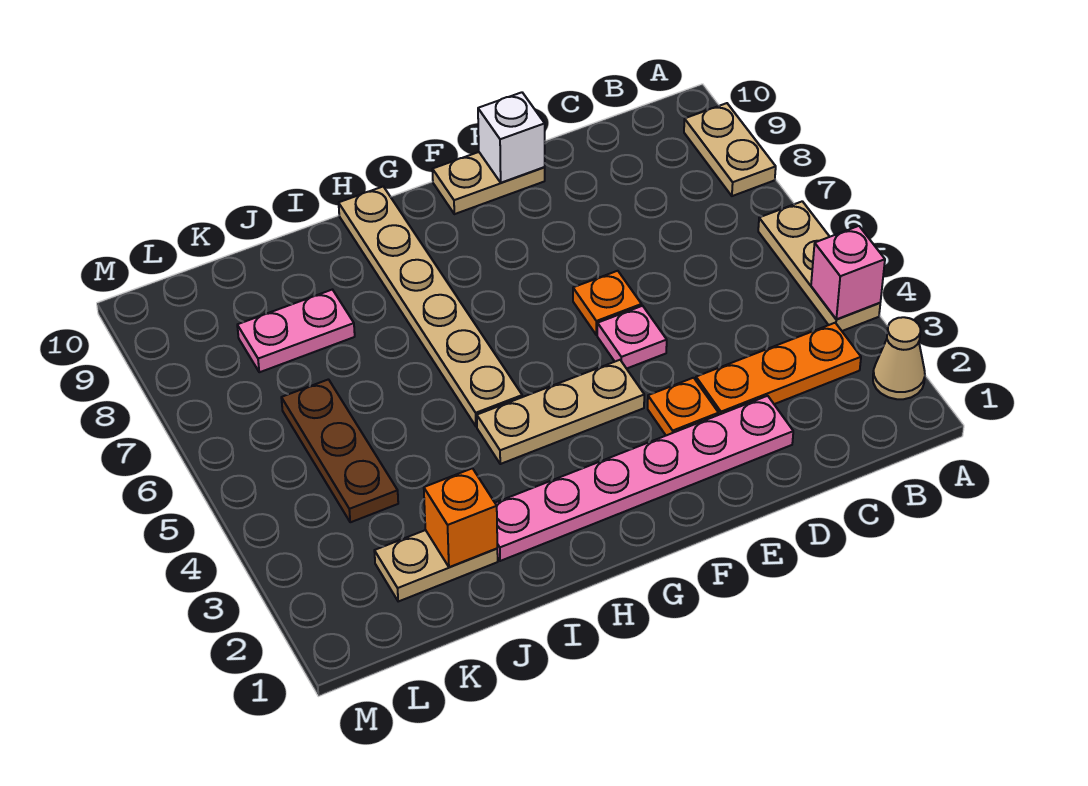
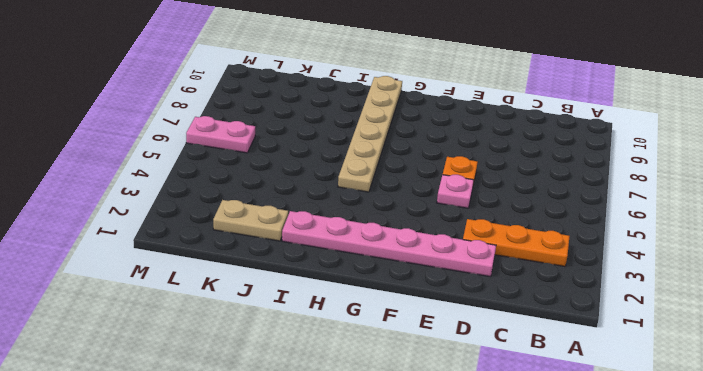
pink plate L6:M6 level 1 -> pink plate J8:K8 level 1
none -> tan cone A2 level 1
none -> tan plate A4:A6 level 1
none -> tan plate A8:A9 level 1

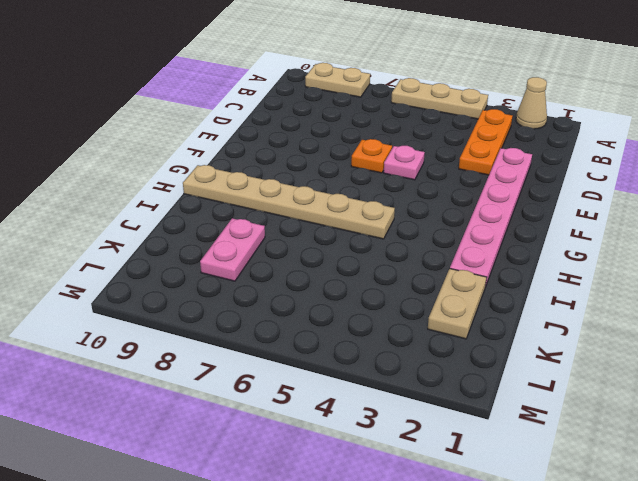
none -> orange plate E3 level 1
none -> tan plate E10:F10 level 1
none -> tan plate F4:H4 level 1

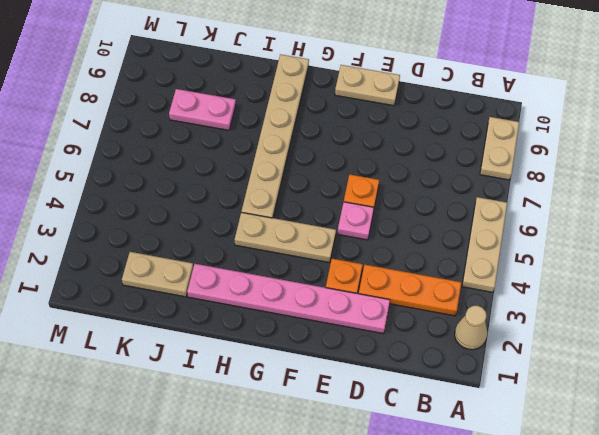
none -> brown plate K4:K6 level 1
none -> pink brick A4 level 2
none -> white brick E10 level 2

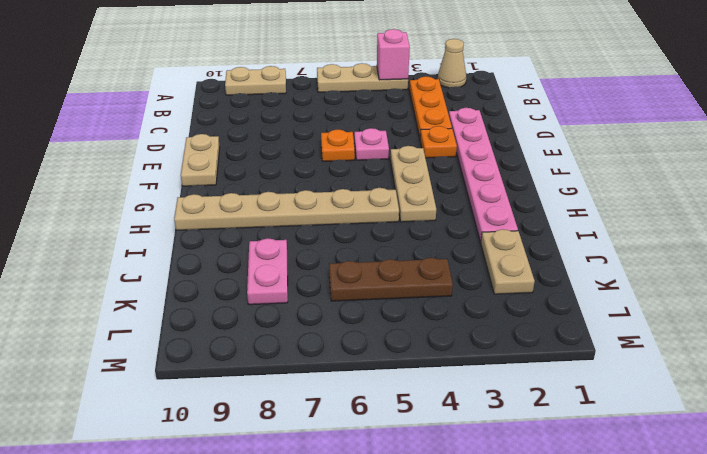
none -> white brick E10 level 2
none -> orange brick J2 level 2

